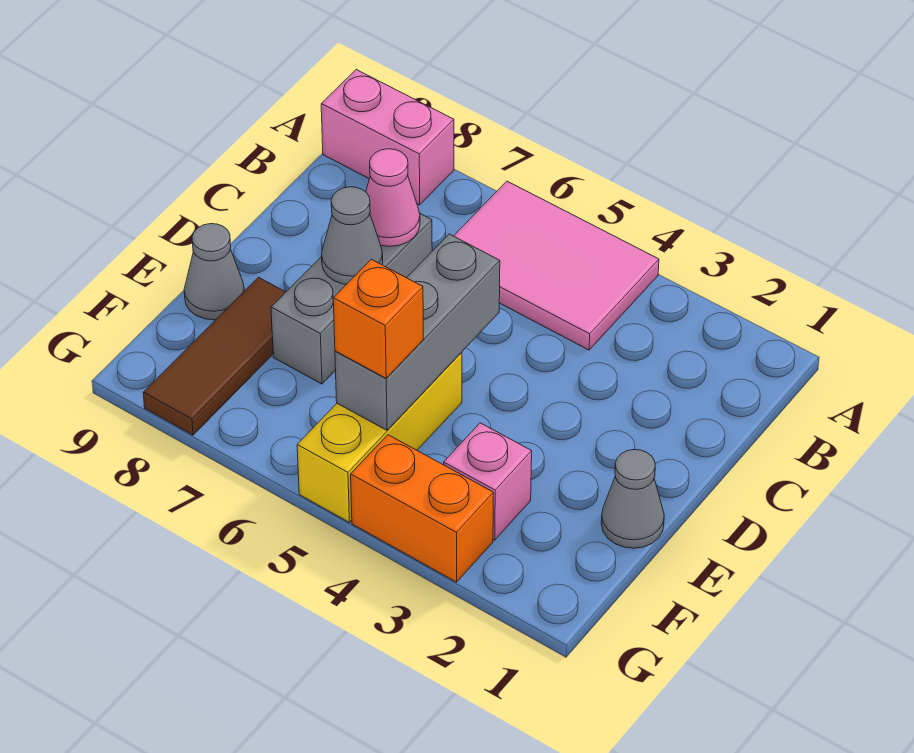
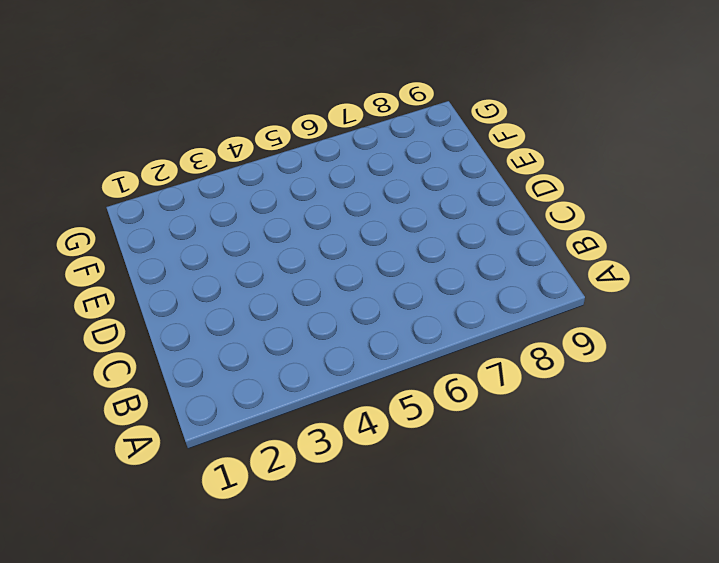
none -> pink tile A4:B6 level 1
none -> pink brick A8:A9 level 1
none -> grey brick C7:E7 level 1

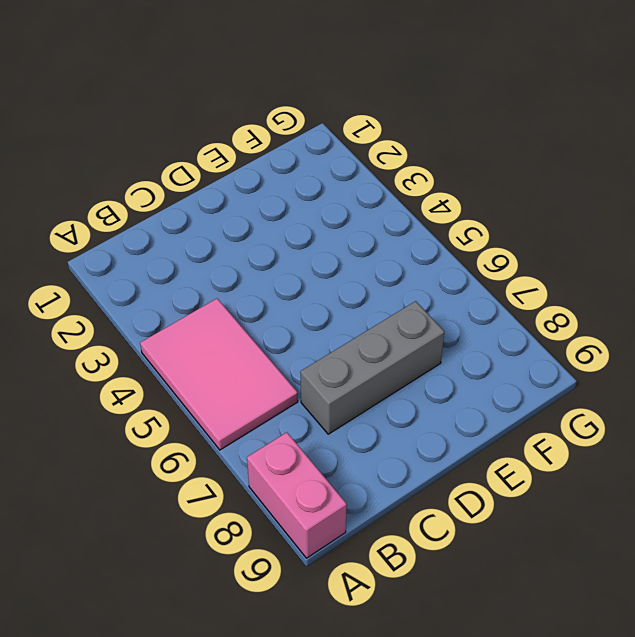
none -> grey cone E1 level 1
none -> yellow brick E5:G5 level 1
none -> brown tile E8:G8 level 1

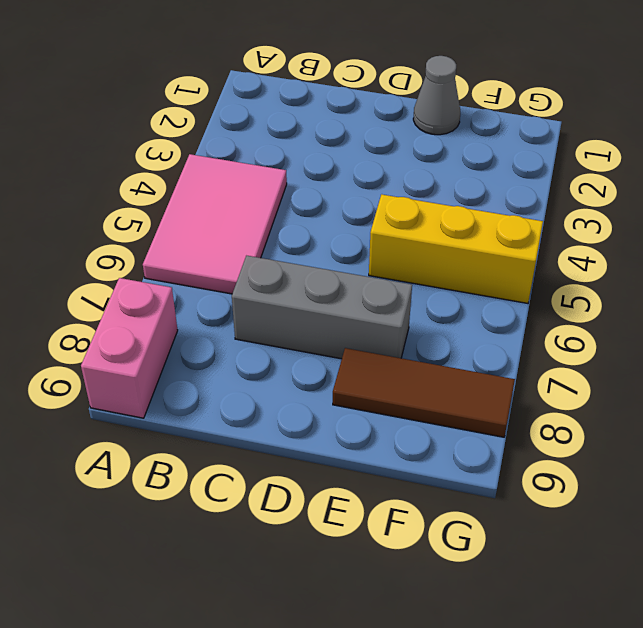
none -> grey cone E9 level 1
none -> pink brick F3 level 1
none -> orange brick G3:G4 level 1

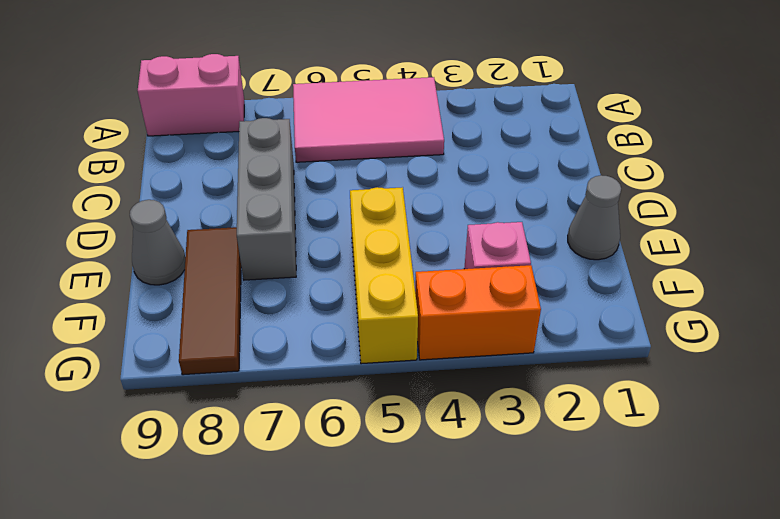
none -> pink cone C7 level 2
none -> grey brick D5:F5 level 2
none -> grey cone D7 level 2

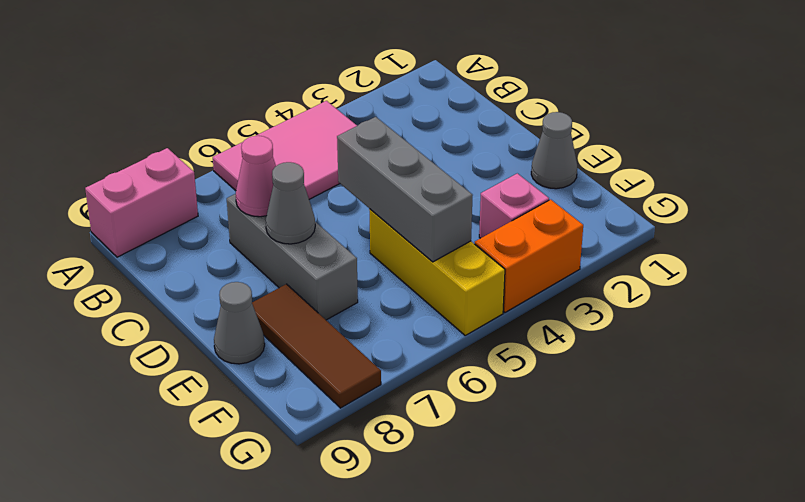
none -> orange brick F5 level 3

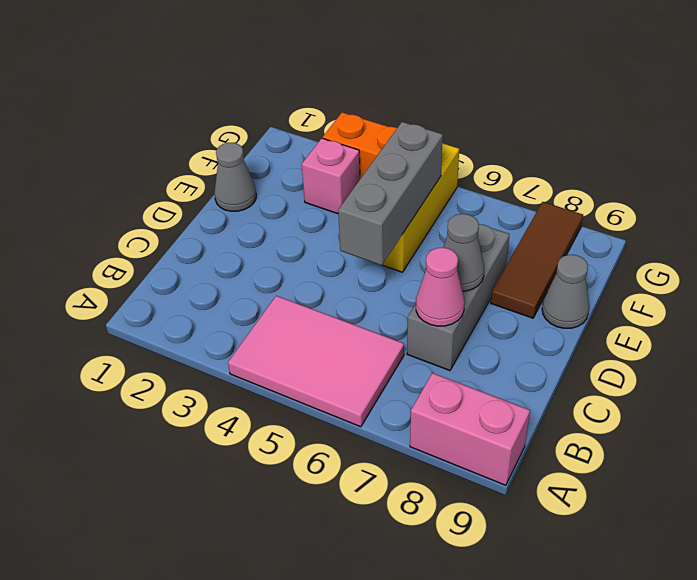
none -> orange brick F5 level 3

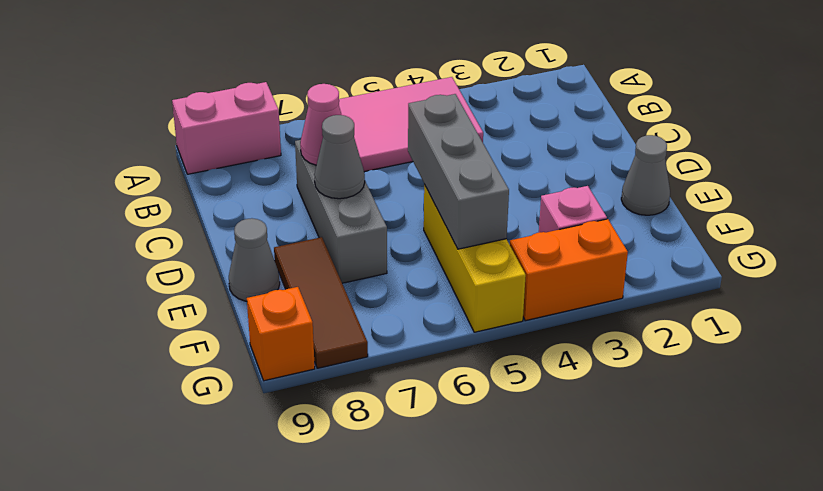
orange brick G9 level 1 -> orange brick F5 level 3

